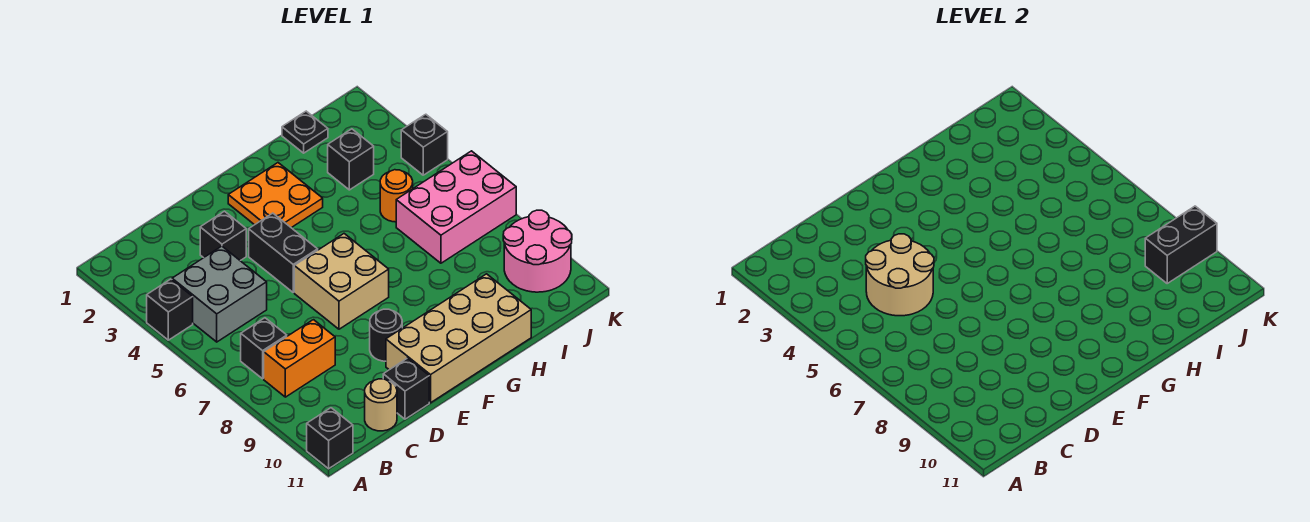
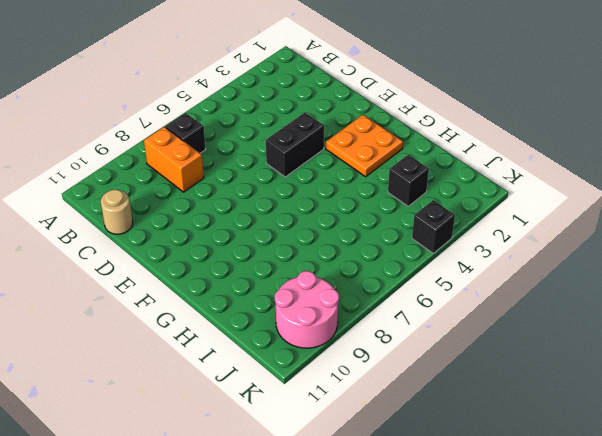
none -> black brick A4 level 1
none -> black brick A11 level 1
none -> grey brick B4:C5 level 1

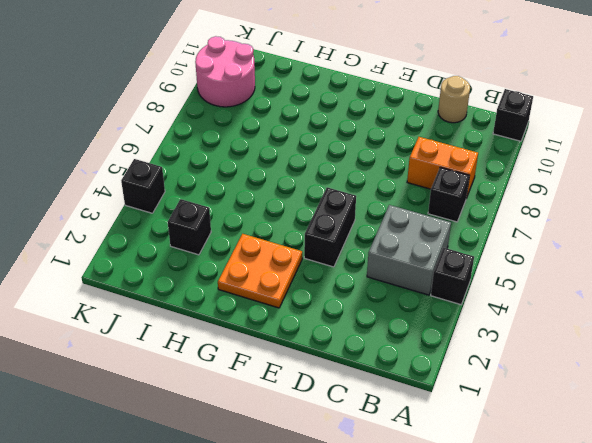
none -> black brick D3 level 1
none -> black brick D11 level 1
none -> tan brick E6:F7 level 1

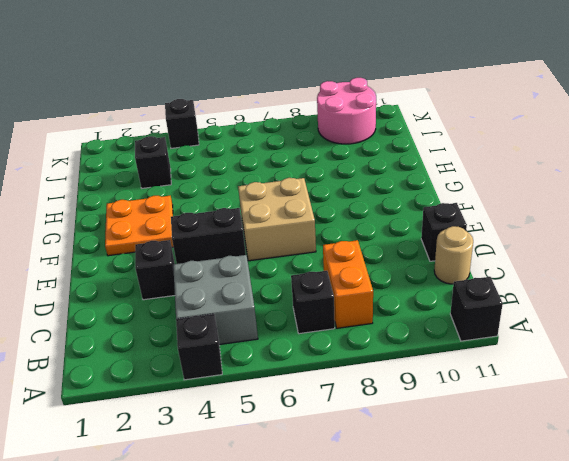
none -> black round brick E9 level 1
none -> tan brick E10:H11 level 1
none -> black plate I1 level 1

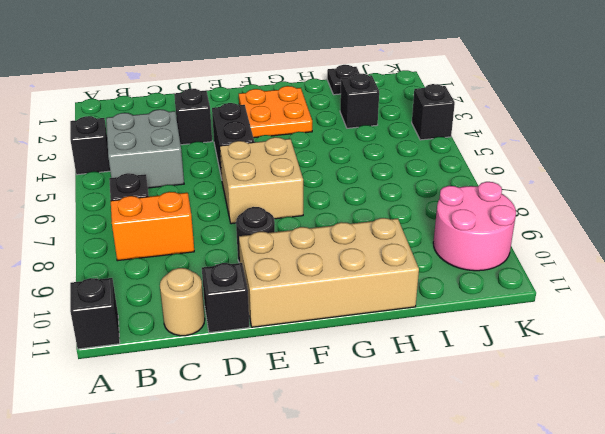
none -> orange round brick I5 level 1
none -> pink brick I6:K7 level 1
none -> tan round brick C4:D5 level 2

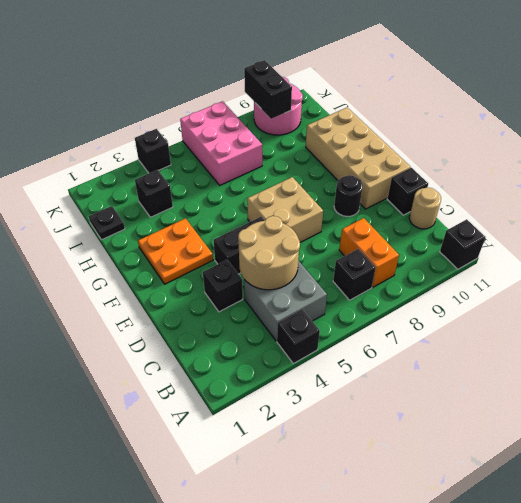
none -> orange round brick I5 level 1

